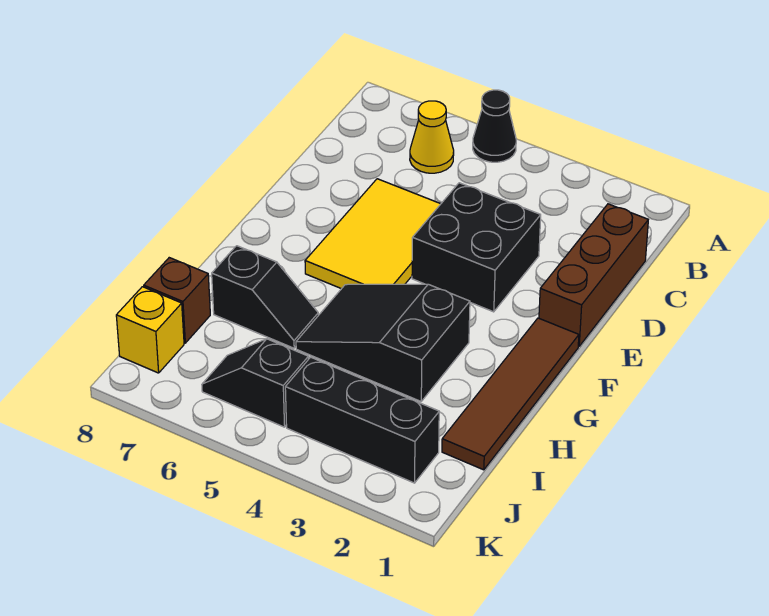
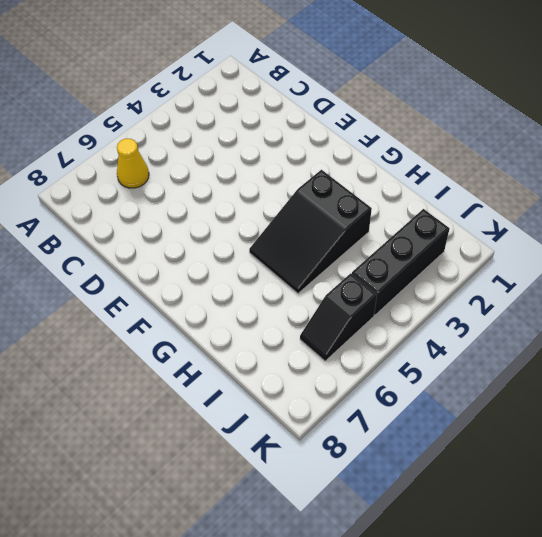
none -> black cone A5 level 1
none -> brown brick C1:E1 level 1
none -> black brick D3:E4 level 1

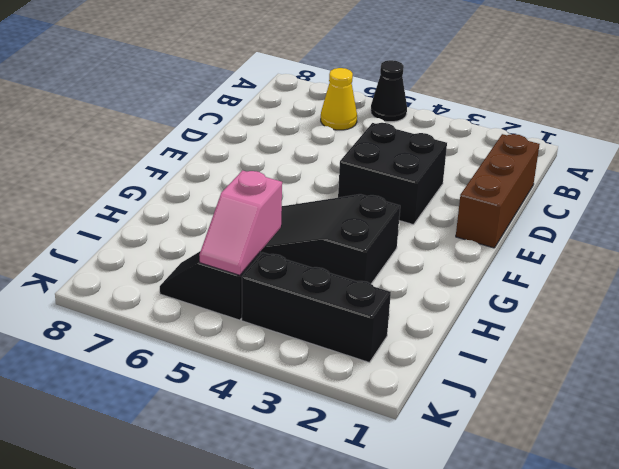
pink slope I5:J5 level 2 top I -> none
none -> yellow tile D5:F6 level 1
none -> brown tile F1:I1 level 1
none -> black slope H6:H7 level 1 top 7

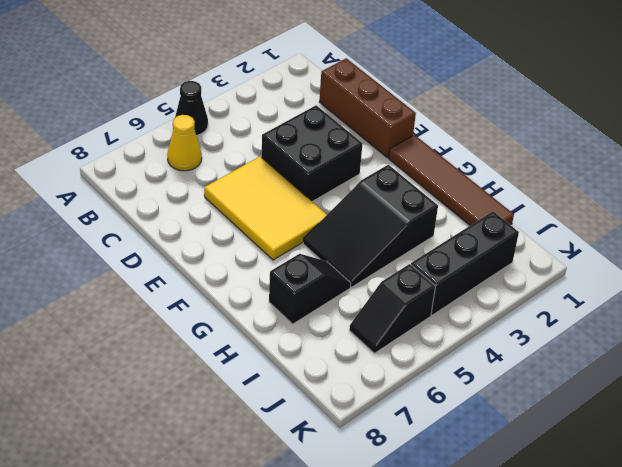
none -> brown brick I8 level 1
none -> yellow brick J8 level 1

